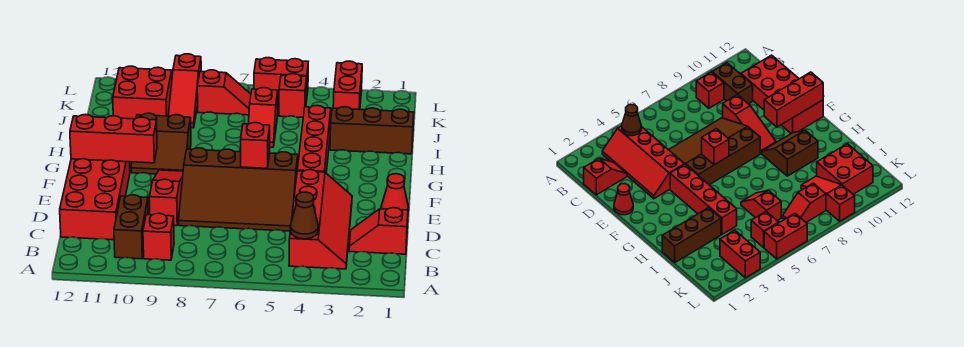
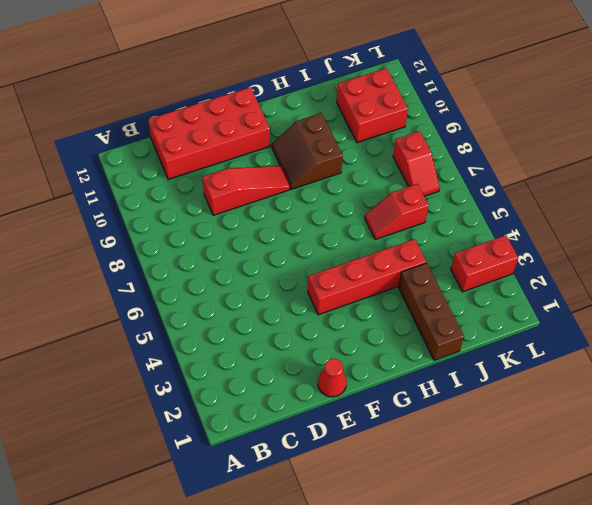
none -> red slope B3:E4 level 1 top 4
none -> red brick B9 level 1
none -> brown brick B10:C10 level 1

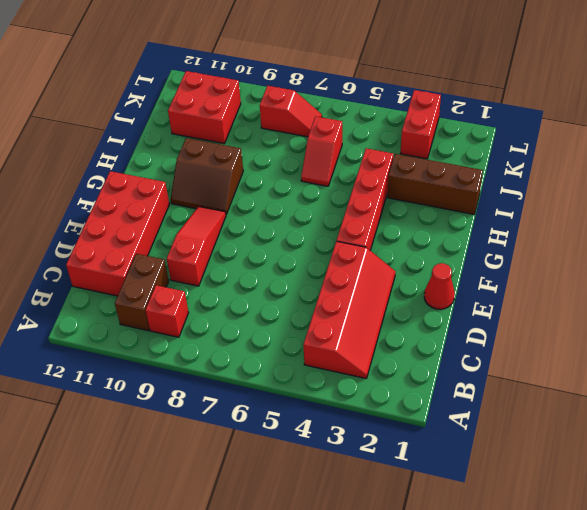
none -> red slope C1:C2 level 1 top 1
none -> brown slope D5:F8 level 1 top F
none -> red slope J9:L9 level 1 top L

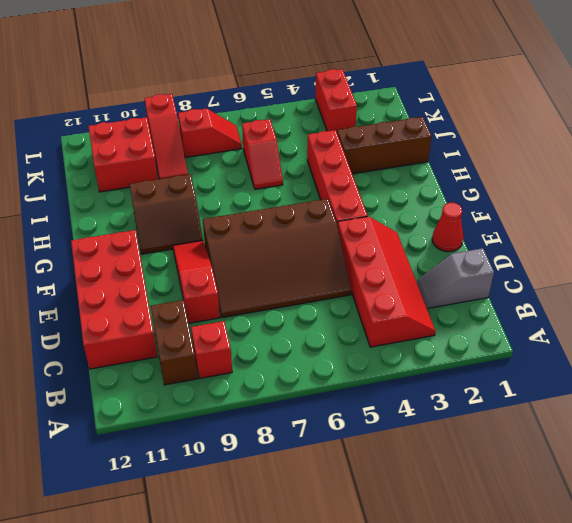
grey slope C1:C2 level 1 top 1 -> red slope C1:C2 level 1 top 1
none -> red brick K5 level 1
none -> red brick L5:L6 level 1
none -> brown cone B4 level 2

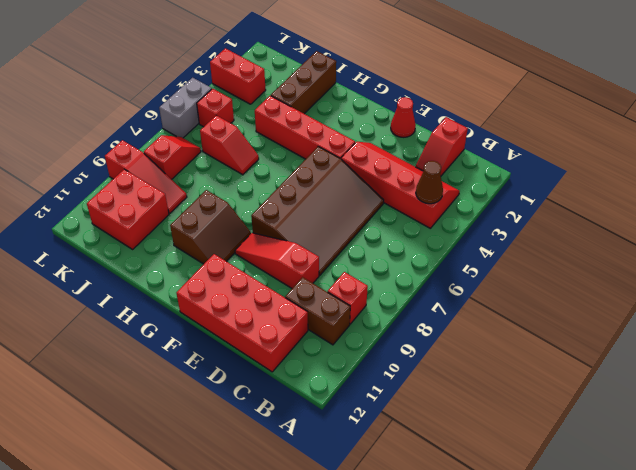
grey brick L5:L6 level 1 -> red brick L5:L6 level 1
none -> red brick F6 level 2
none -> red brick F10:F12 level 2

